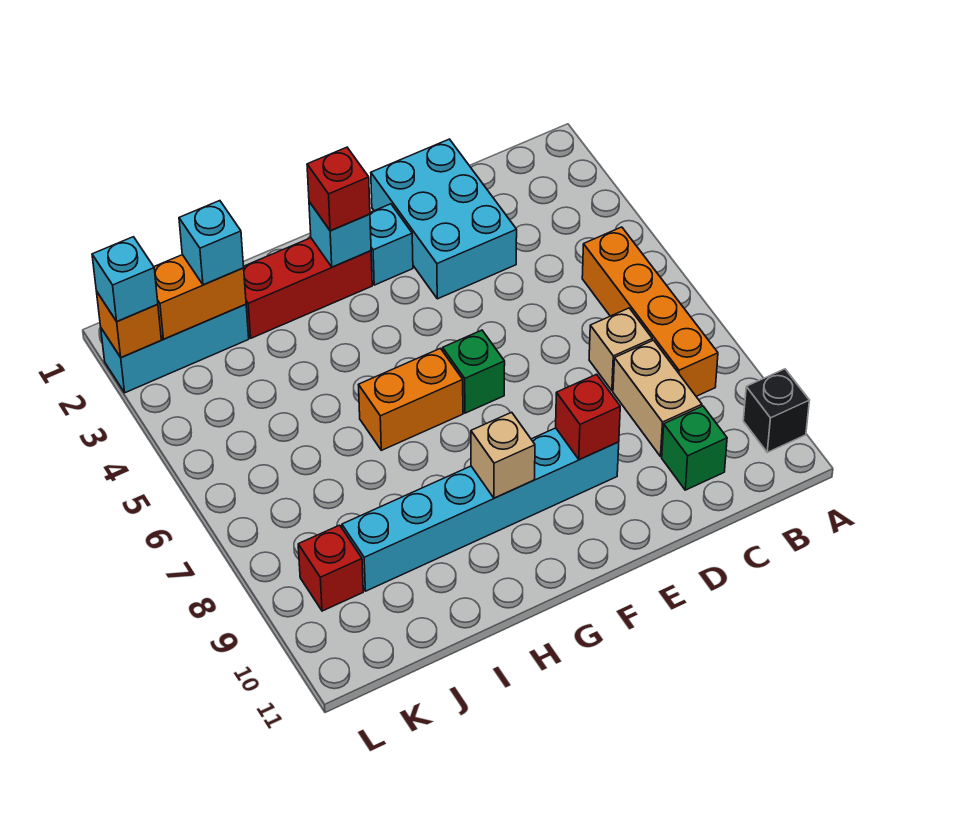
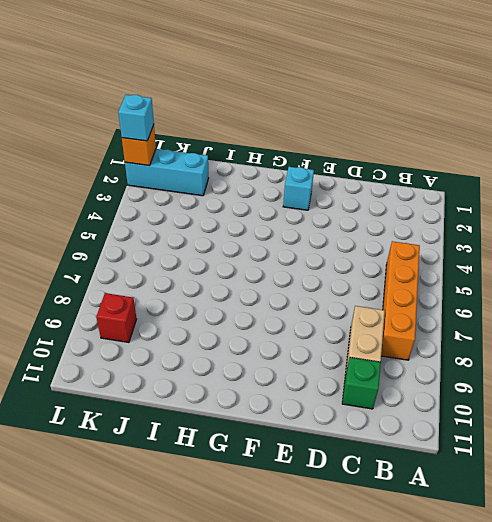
none -> black brick A10 level 1
none -> tan brick C7 level 1
none -> cyan brick D1:E3 level 1

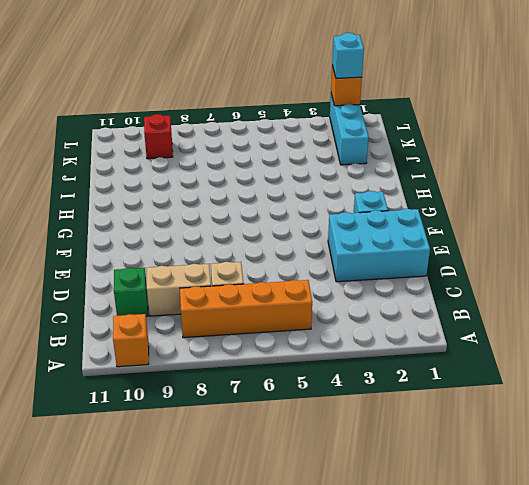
orange brick A10 level 1 -> black brick A10 level 1
none -> cyan brick E9:J9 level 1
none -> green brick F6 level 1
none -> red brick G2:I2 level 1

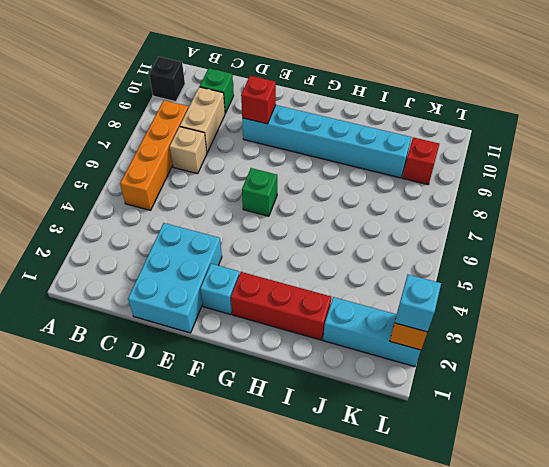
none -> orange brick G6:H6 level 1
none -> cyan brick G2 level 2
none -> tan brick G9 level 2

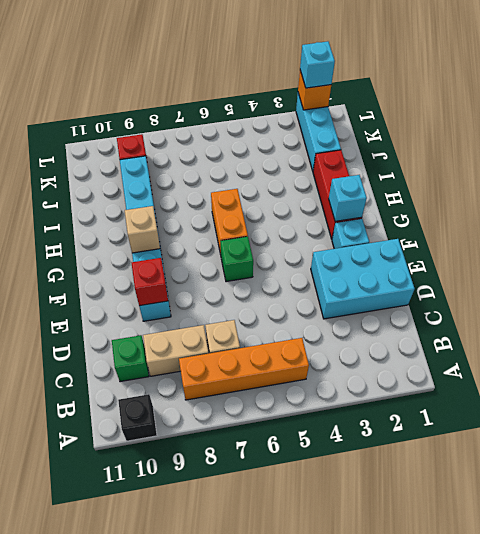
none -> orange brick J2:K2 level 2
none -> red brick G2 level 3
none -> cyan brick J2 level 3

